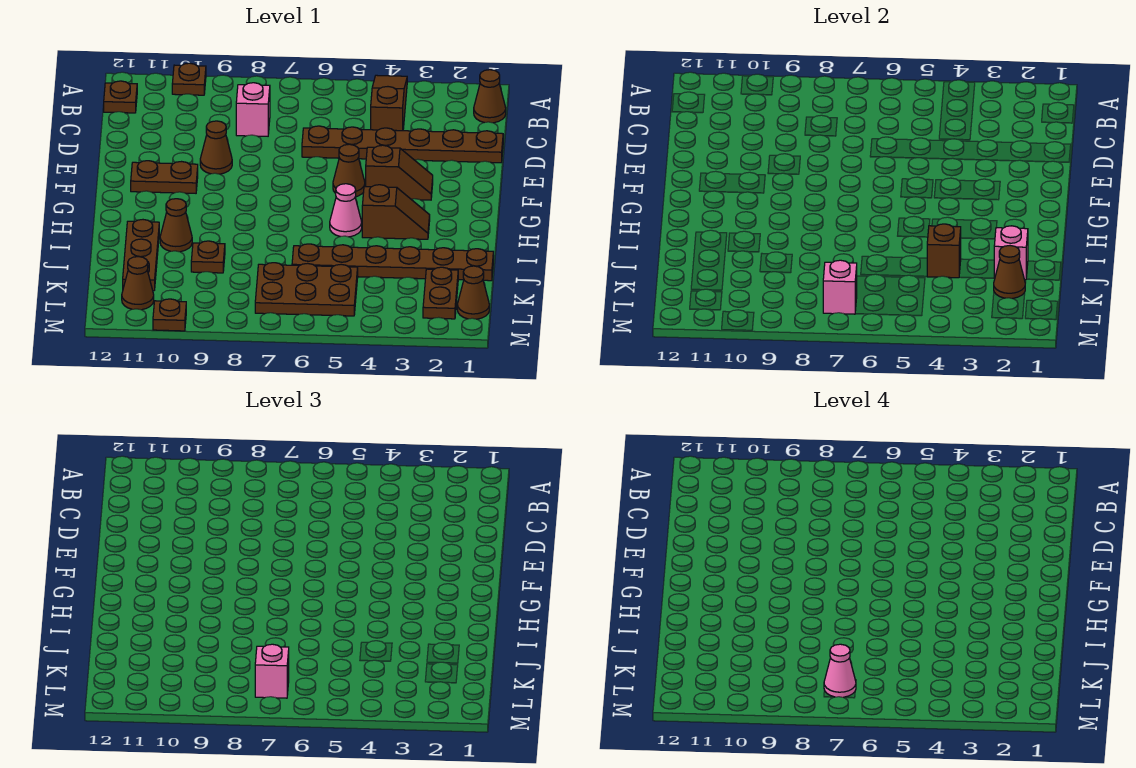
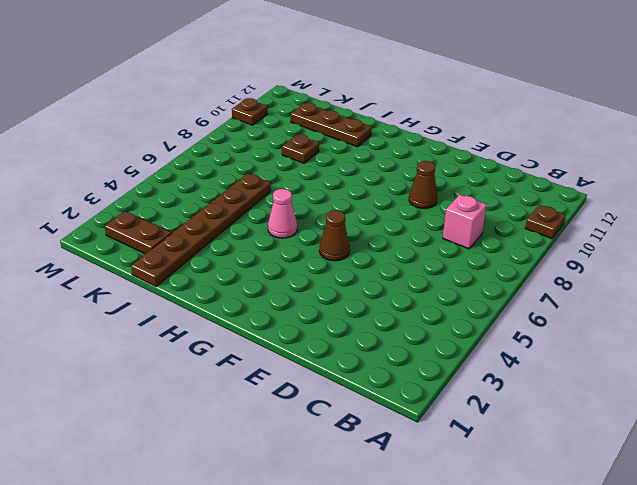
none -> brown slope A4:C4 level 1 top C
none -> brown cone B1 level 1
none -> brown plate B12 level 1

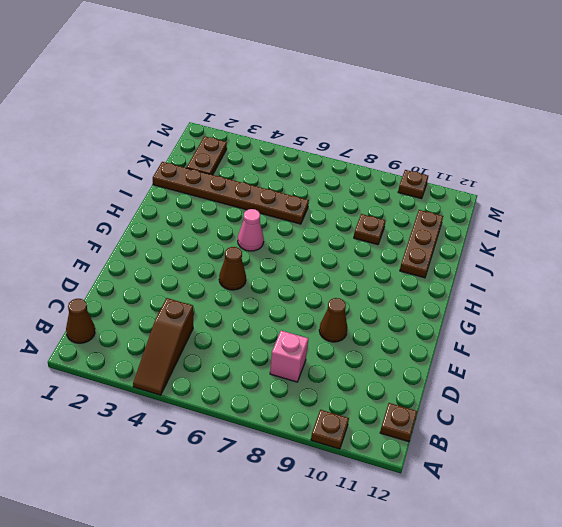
none -> brown plate D1:D6 level 1
none -> brown slope F3:F4 level 1 top 4
none -> brown plate F10:F11 level 1

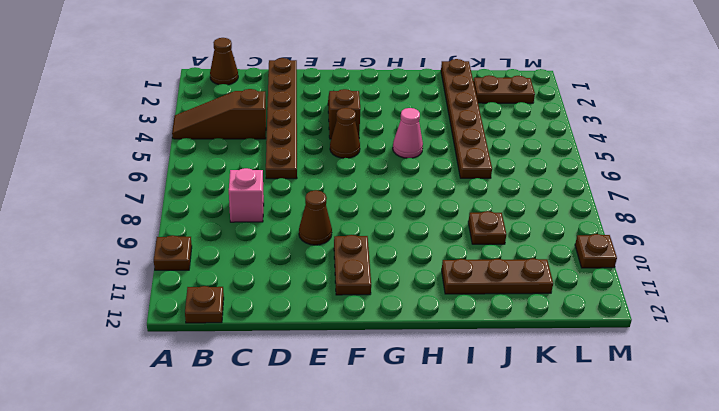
none -> brown slope H3:H4 level 1 top 4
none -> brown cone I10 level 1
none -> brown plate K5:L7 level 1

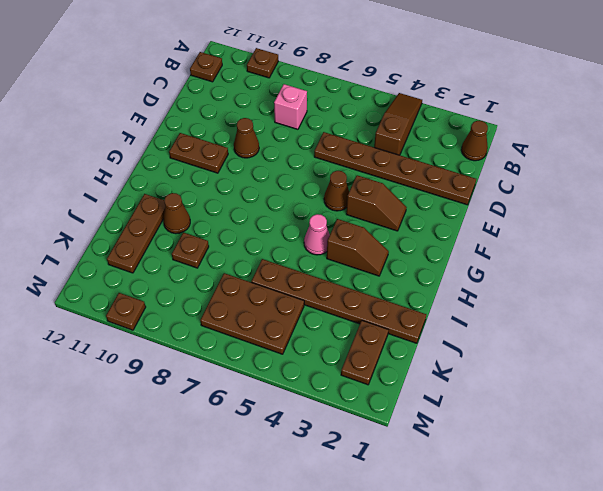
none -> brown cone L1 level 1
none -> brown cone L11 level 1
none -> pink brick J2 level 2

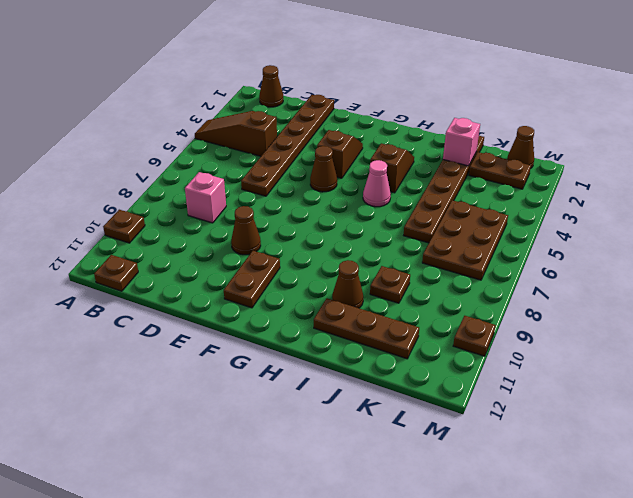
none -> brown cone L11 level 1
none -> brown brick J4 level 2
none -> brown cone K2 level 2

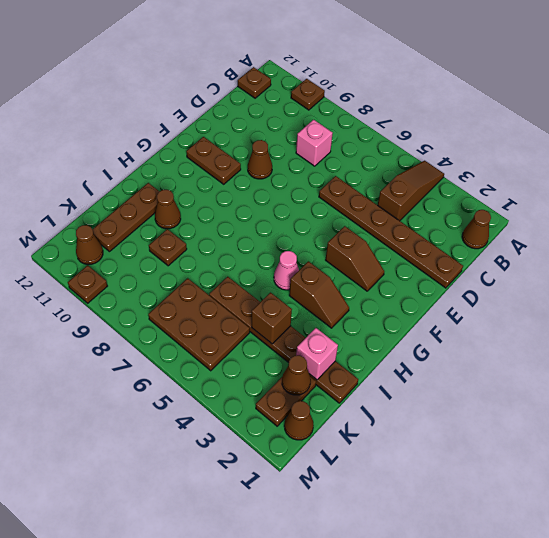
none -> brown cone F5 level 1
none -> pink brick L7 level 2
none -> pink brick L7 level 3

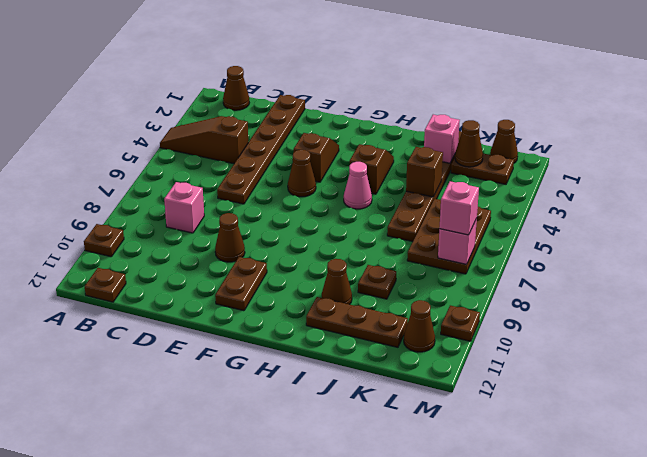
none -> pink cone L7 level 4

